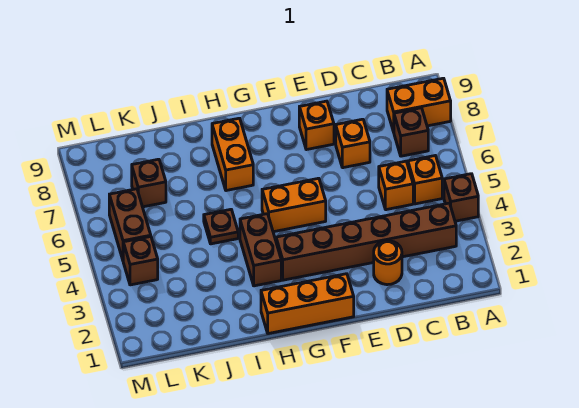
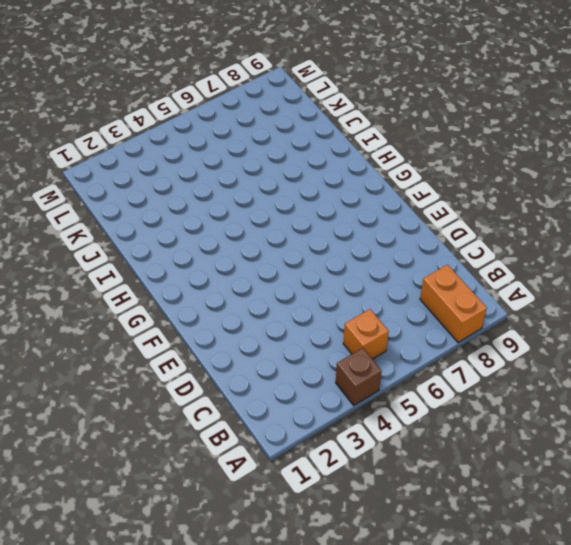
none -> brown brick B3:G3 level 1
none -> brown brick B7 level 1
none -> orange brick C5 level 1

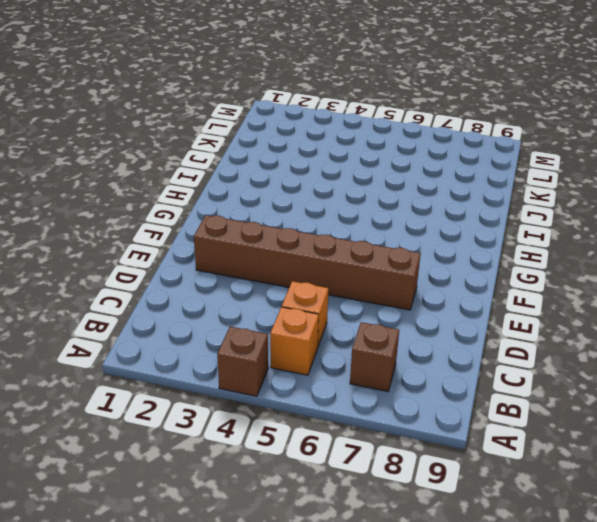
brown brick E2:E7 level 1 -> brown brick B3:G3 level 1
none -> orange brick A8:B8 level 1
none -> orange round brick D2 level 1
none -> orange brick D7 level 1

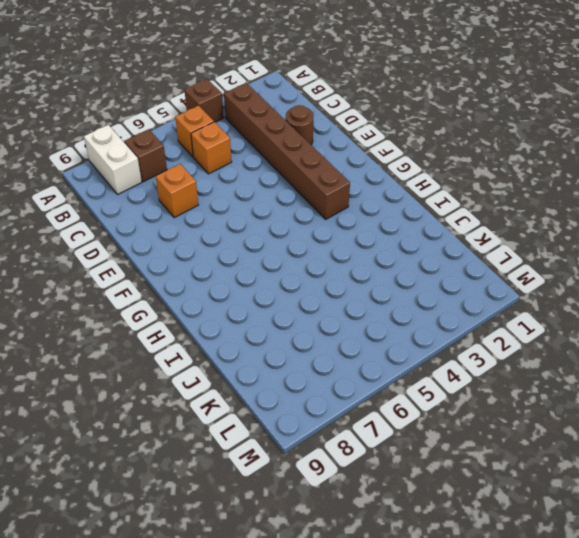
white brick A8:B8 level 1 -> orange brick A8:B8 level 1
brown round brick D2 level 1 -> orange round brick D2 level 1
none -> orange brick E8 level 1
none -> orange brick F1:H1 level 1
none -> orange brick F5:G5 level 1

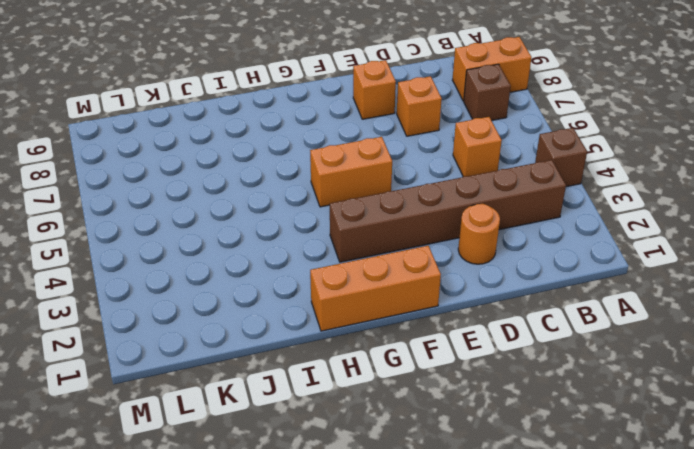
none -> orange brick B5 level 1
none -> brown brick H3:H4 level 1
none -> orange brick H7:H8 level 1

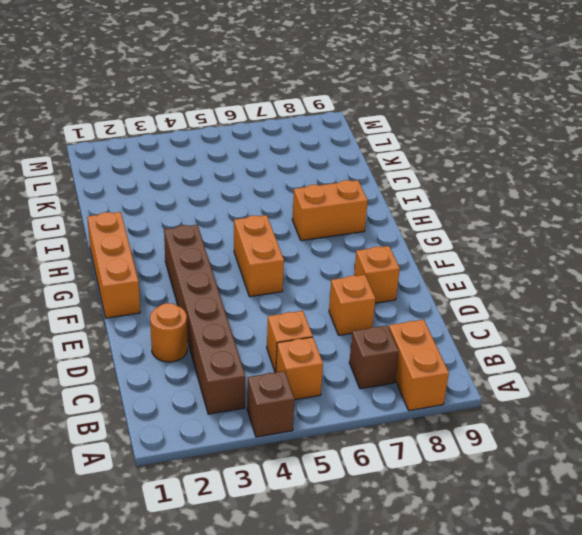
none -> brown brick H3:H4 level 1
none -> brown plate I5 level 1
none -> brown brick K7 level 1

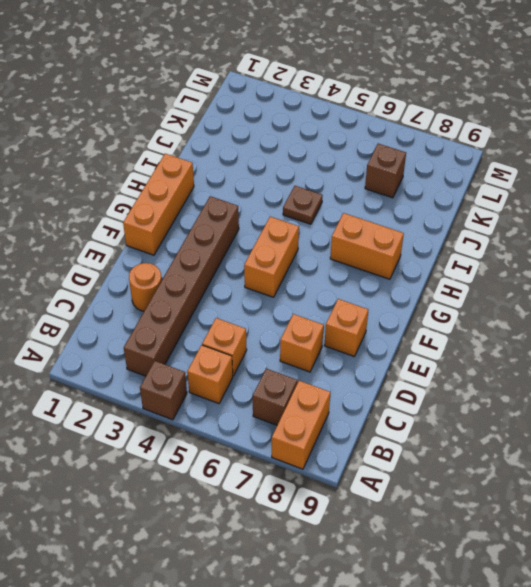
none -> brown brick H3:H4 level 1
none -> brown brick L4 level 1
none -> brown brick L5:L6 level 1

